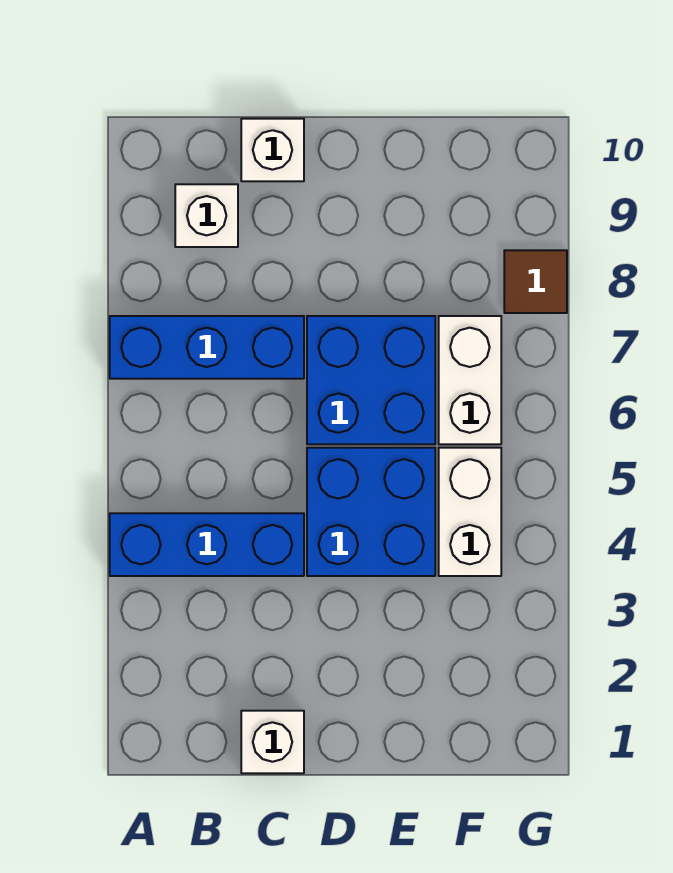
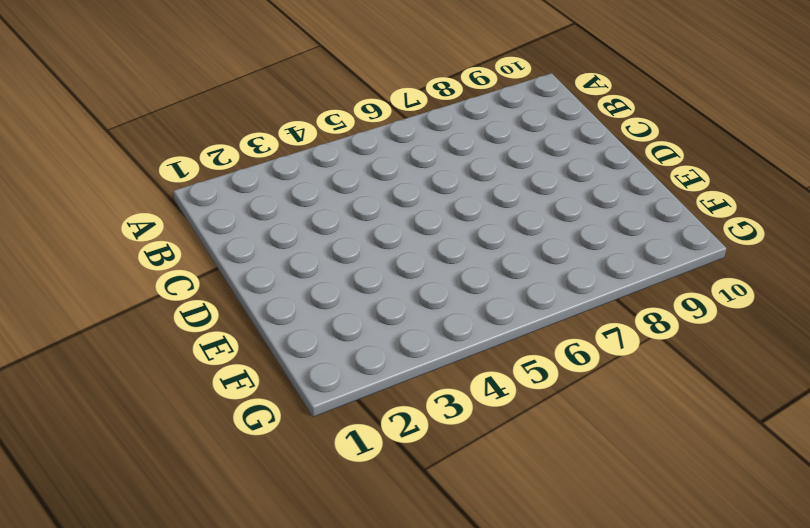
none -> blue brick A4:C4 level 1
none -> blue brick A7:C7 level 1

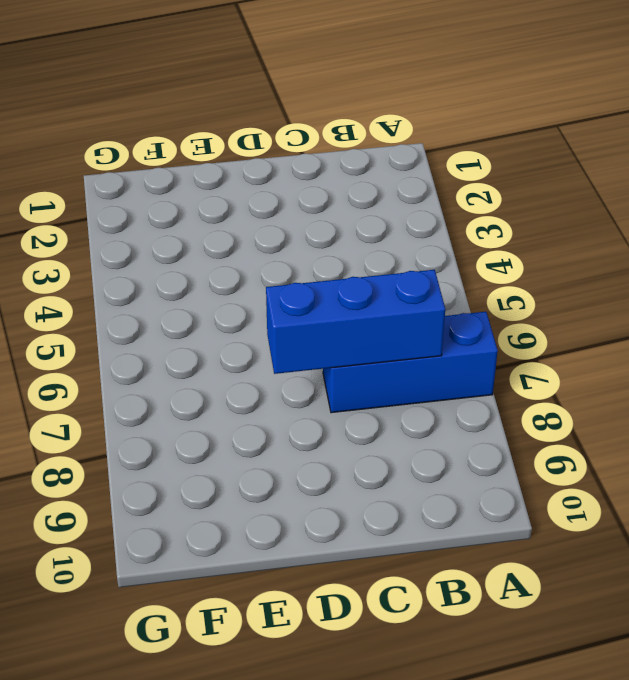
blue brick B7:D7 level 2 -> blue brick A4:C4 level 1
none -> white brick B9 level 1
none -> white brick C1 level 1

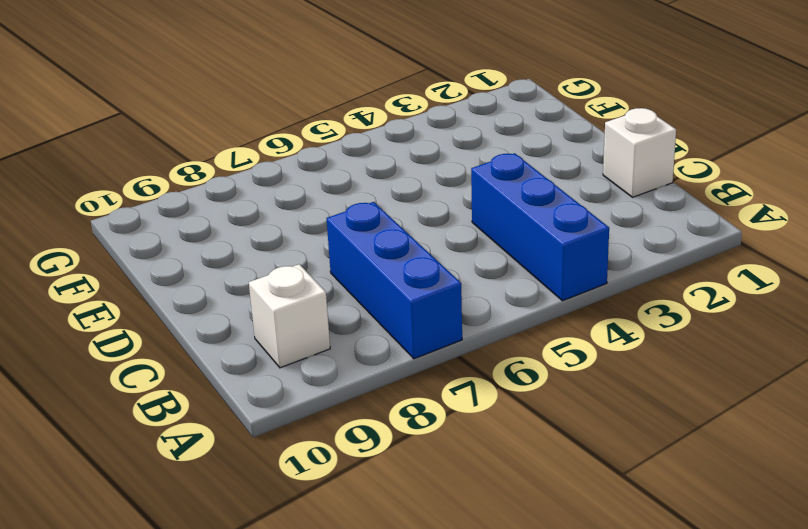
none -> white brick C10 level 1
none -> blue brick D4:E5 level 1

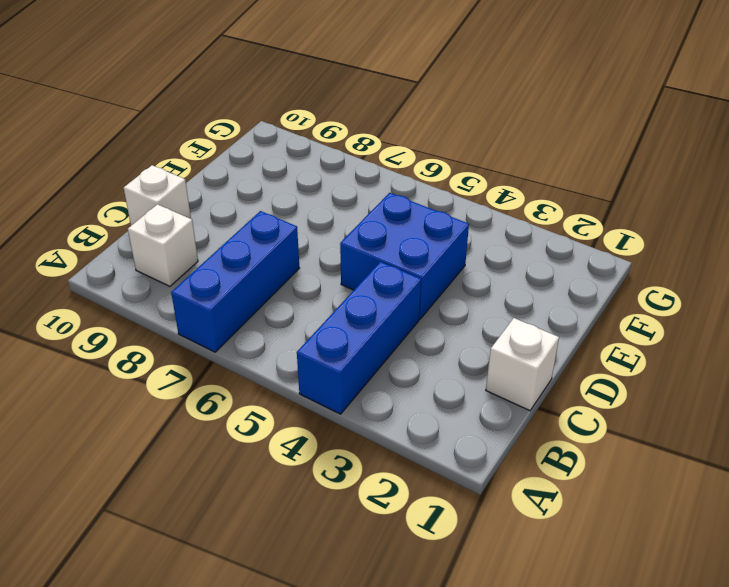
none -> blue brick D6:E7 level 1
none -> white brick F4:F5 level 1

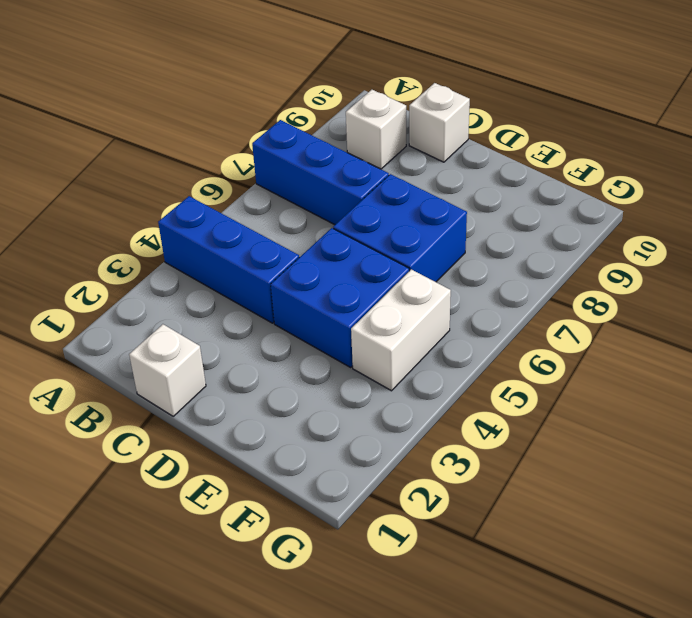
none -> white brick F6:F7 level 1
none -> brown tile G8 level 1

